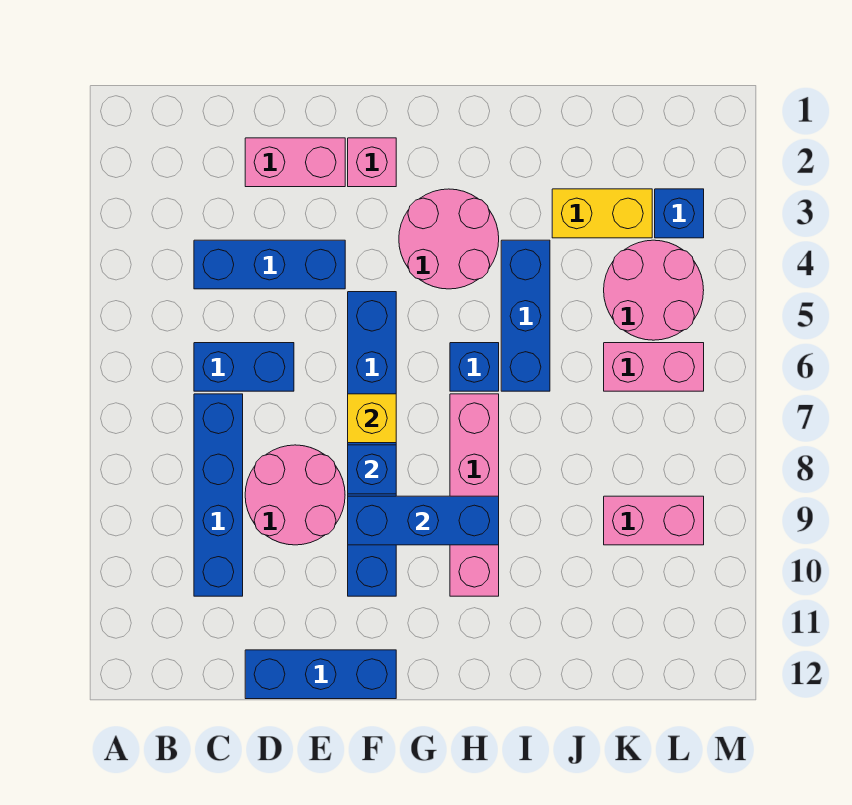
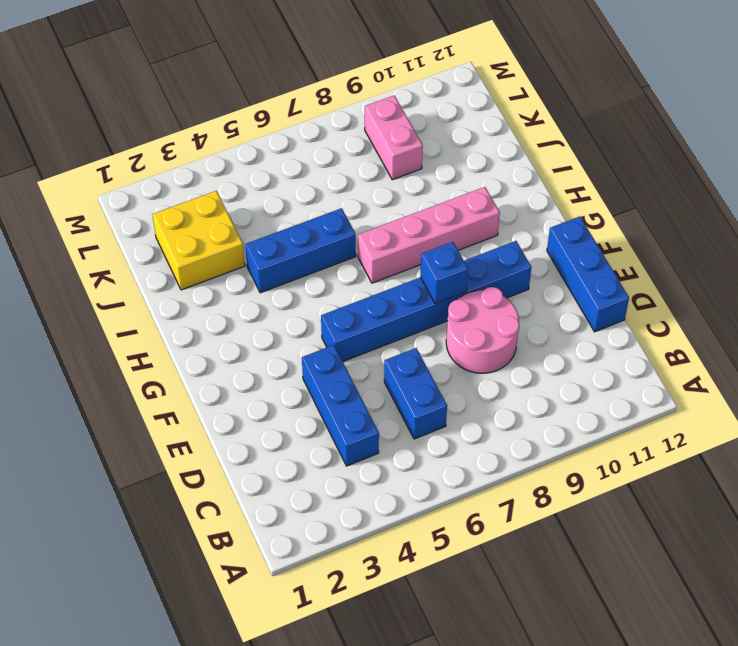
yellow brick J2:K3 level 1 -> yellow brick J3:K3 level 1
none -> blue brick C7:C10 level 1
none -> pink brick D2:E2 level 1
none -> pink brick F2 level 1

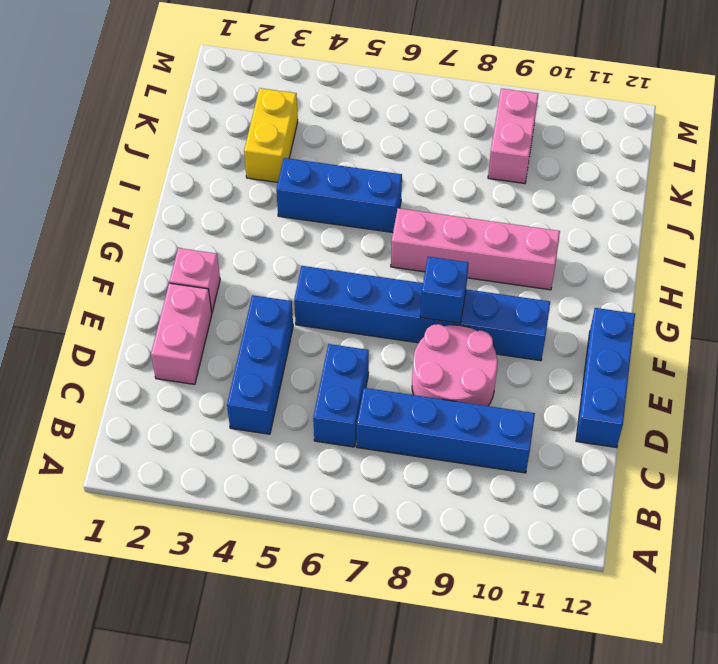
none -> pink round brick G3:H4 level 1
none -> blue brick H6 level 1
none -> pink round brick K4:L5 level 1

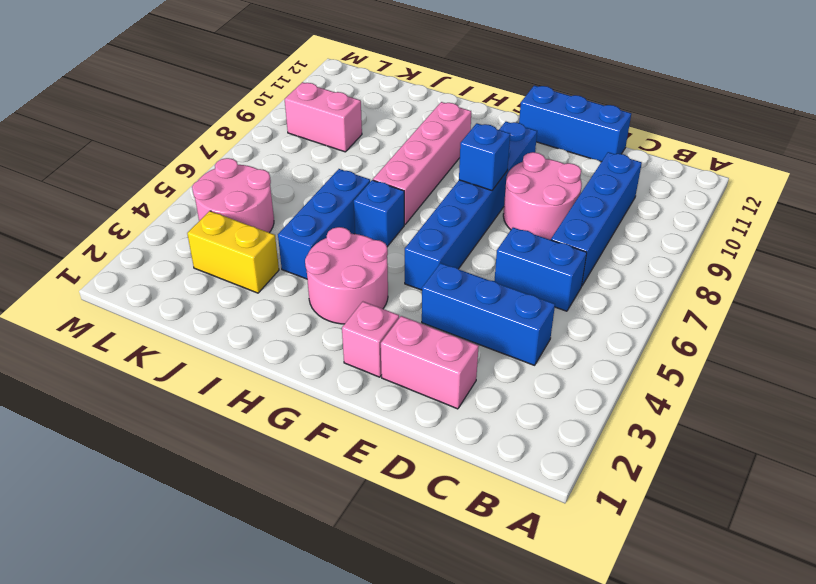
none -> pink brick K6:L6 level 1
none -> blue brick L3 level 1
none -> yellow brick F7 level 2

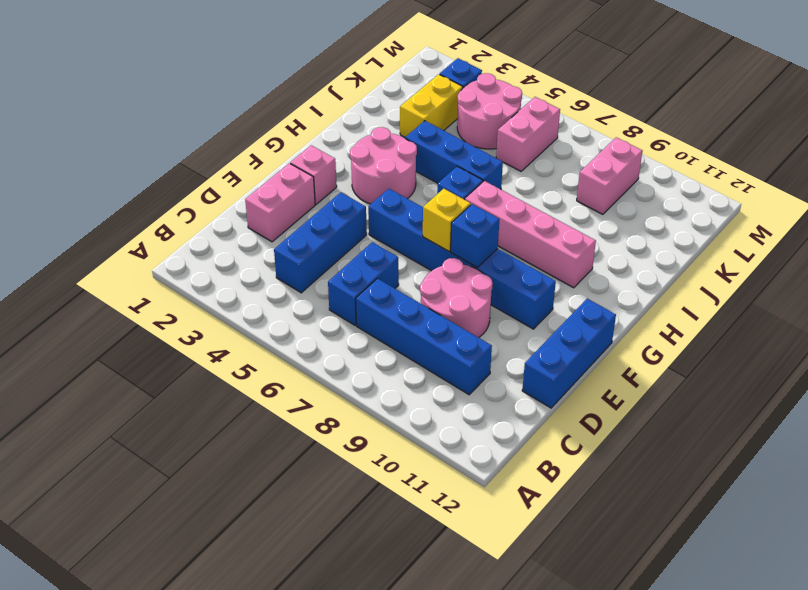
none -> blue brick F9:H9 level 2

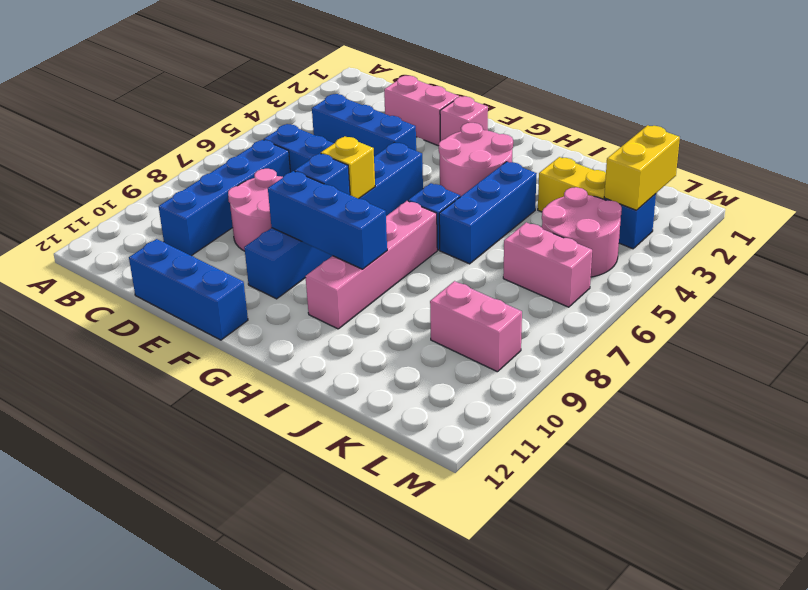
yellow brick L2:L3 level 2 -> none

